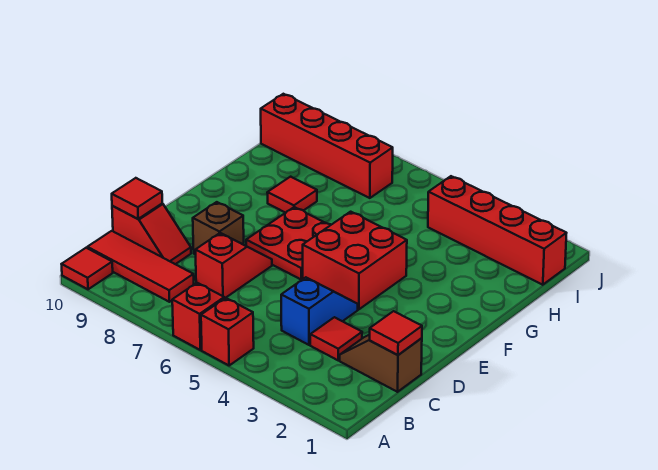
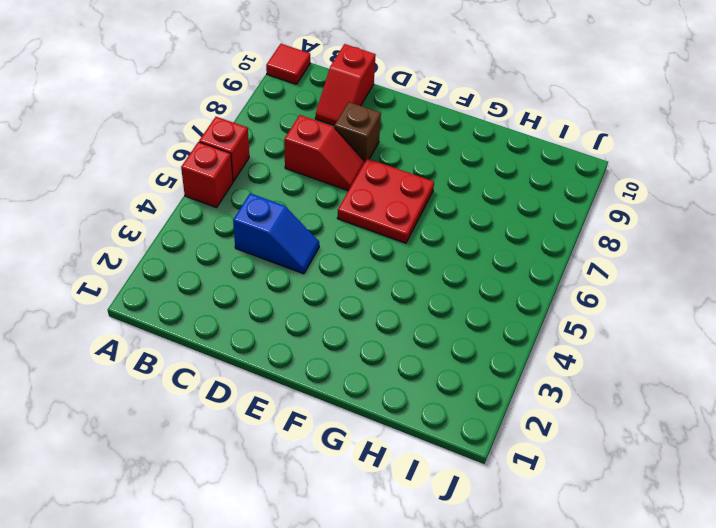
none -> red tile B8:B10 level 1
none -> brown slope C1:C2 level 1 top 1
none -> red tile C3 level 1

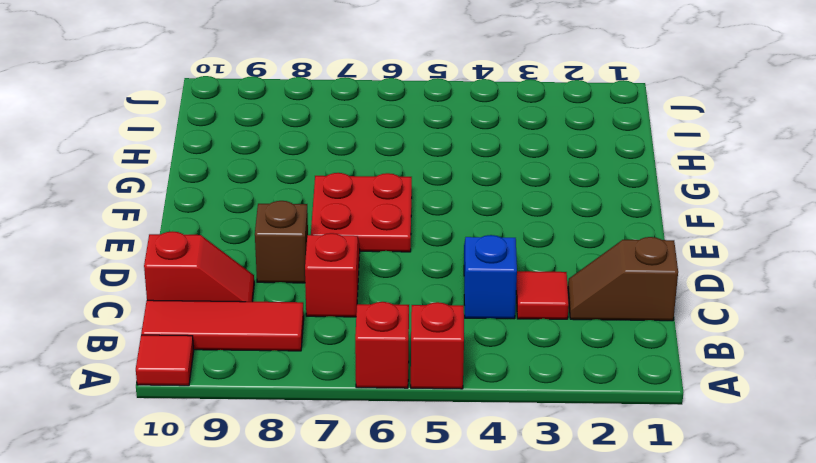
none -> red brick E4:F5 level 1
none -> red tile G8 level 1
none -> red brick I1:I4 level 1

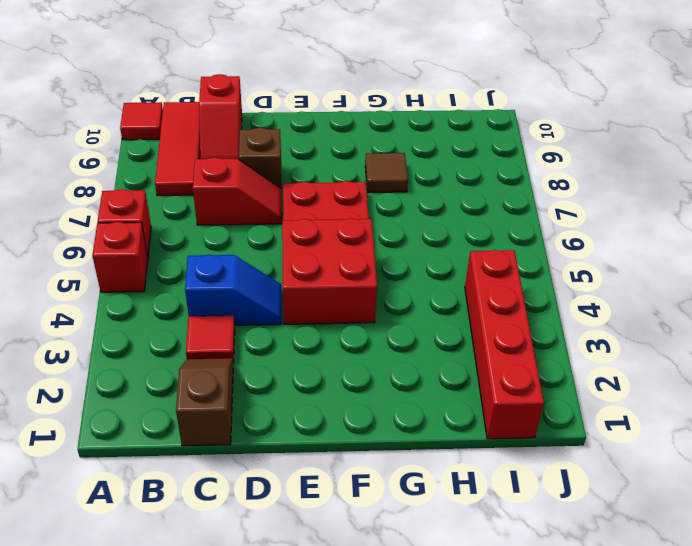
brown tile G8 level 1 -> red tile G8 level 1
none -> red brick I7:I10 level 1
none -> red tile C1 level 2
none -> red tile C10 level 2

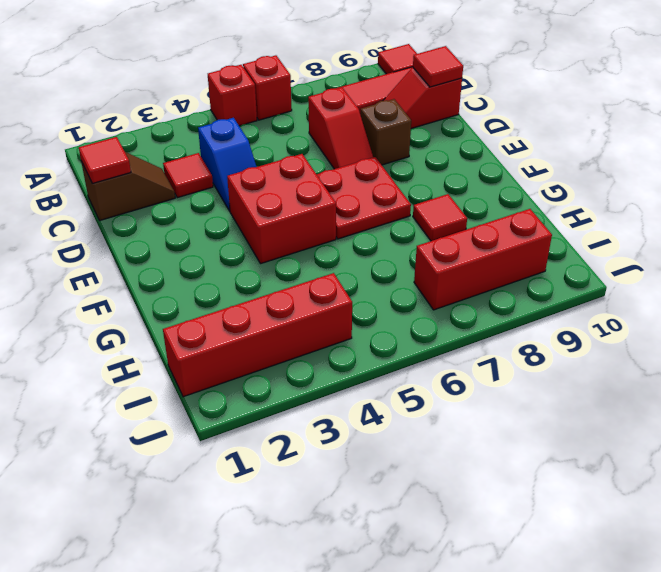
red brick I7:I9 level 1 -> red brick I7:I10 level 1

